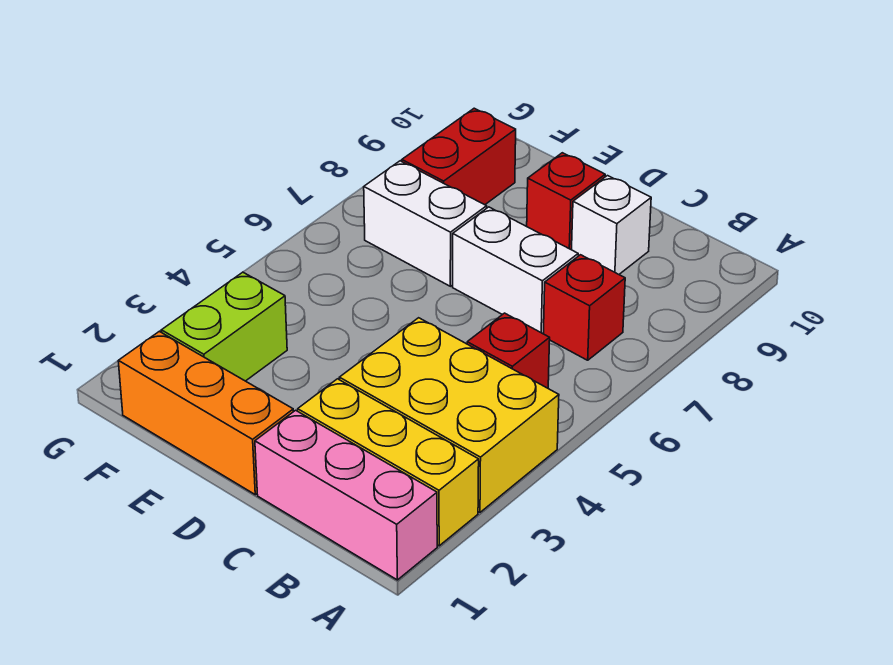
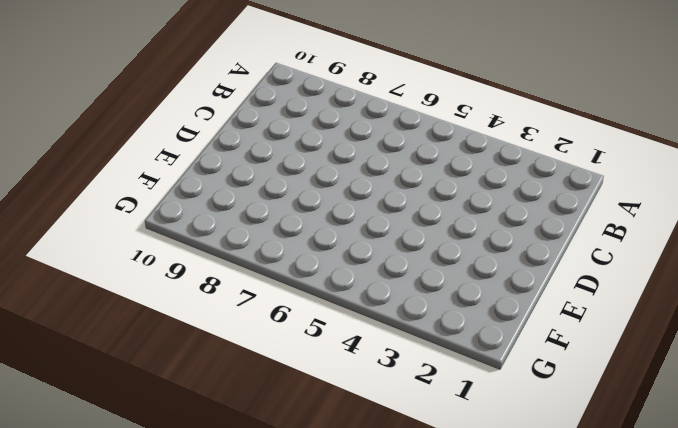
none -> pink brick A1:C1 level 1
none -> yellow brick A2:C2 level 1
none -> yellow brick A3:C4 level 1

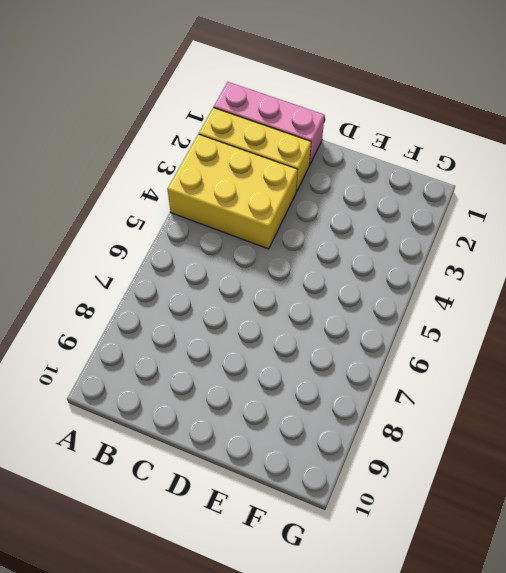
none -> red brick B5 level 1
none -> red brick B7 level 1
none -> white brick C7:D7 level 1

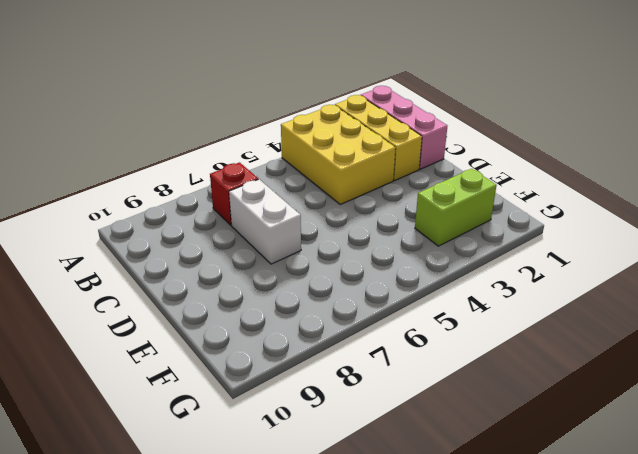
none -> red brick B5 level 1
none -> white brick C9 level 1
none -> orange brick D1:F1 level 1

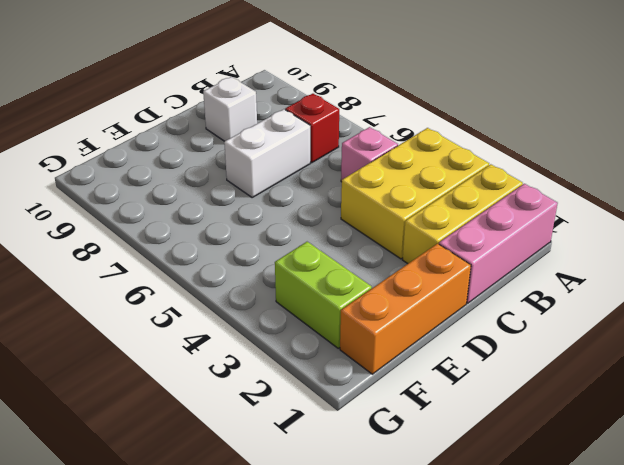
pink brick B5 level 1 -> red brick B5 level 1
none -> red brick D9 level 1
none -> white brick E7:F7 level 1
none -> red brick F8:F9 level 1

